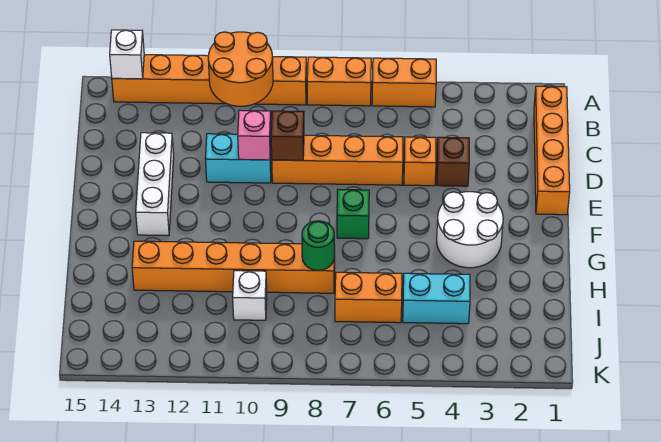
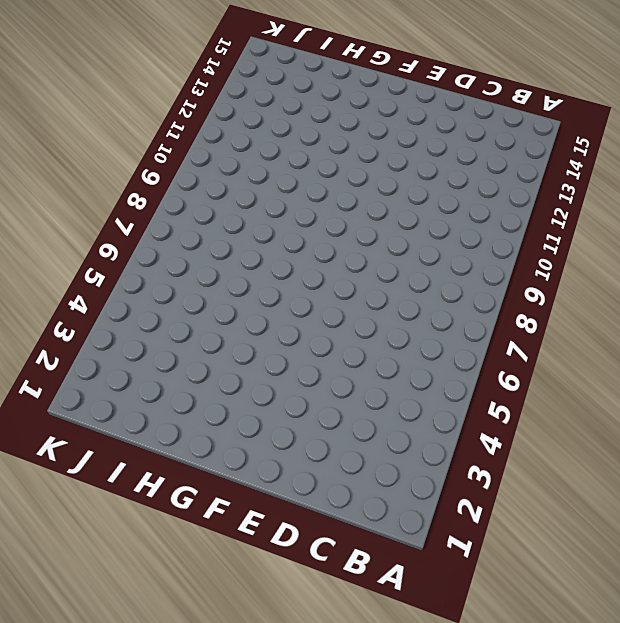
none -> orange brick A5:A6 level 1
none -> orange brick A7:A8 level 1
none -> orange brick A9:A14 level 1

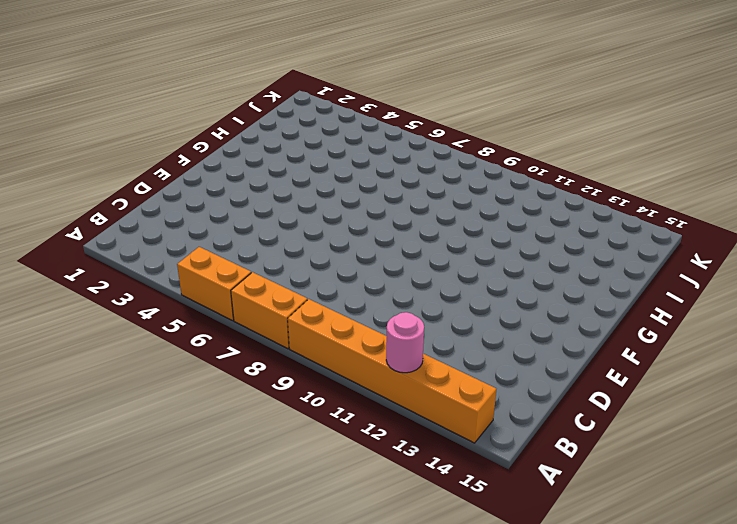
pink round brick A12 level 2 -> none
none -> orange brick B1:E1 level 1
none -> brown brick D4 level 1
none -> orange brick D5 level 1

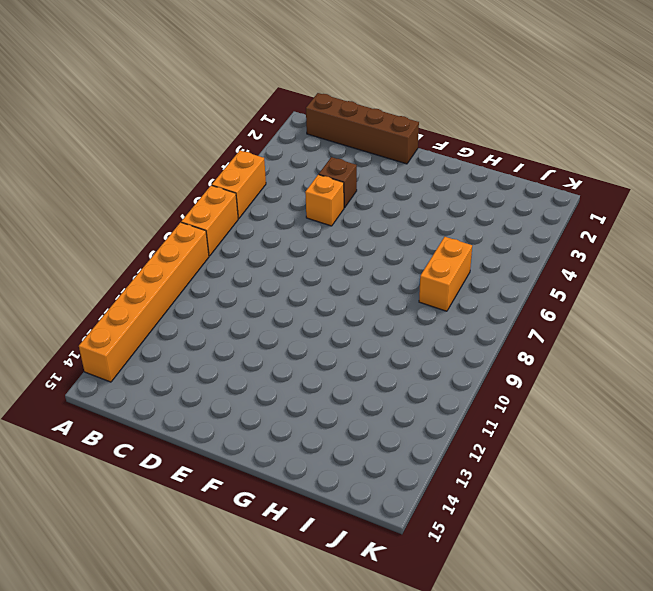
brown brick B1:E1 level 1 -> orange brick B1:E1 level 1
none -> orange brick D6:D9 level 1
none -> cyan brick D10:D11 level 1
none -> white brick D13:F13 level 1

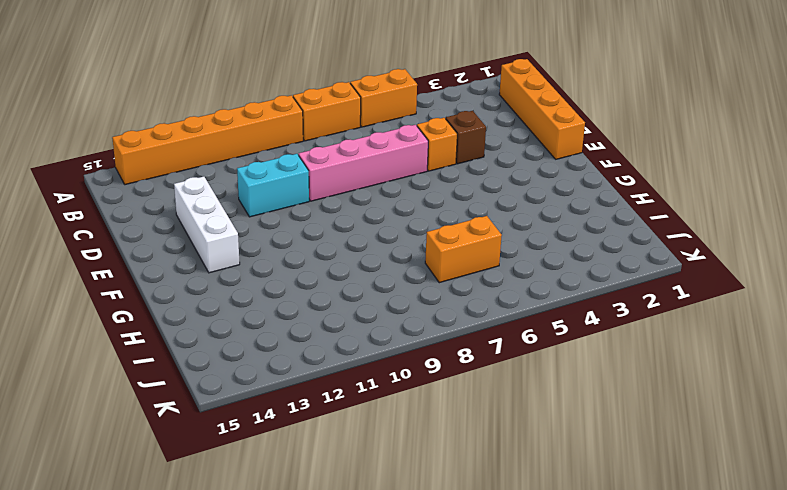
pink brick D6:D9 level 1 -> orange brick D6:D9 level 1
none -> white round brick F3:G4 level 1
none -> green brick F7 level 1
none -> orange brick H8:H13 level 1

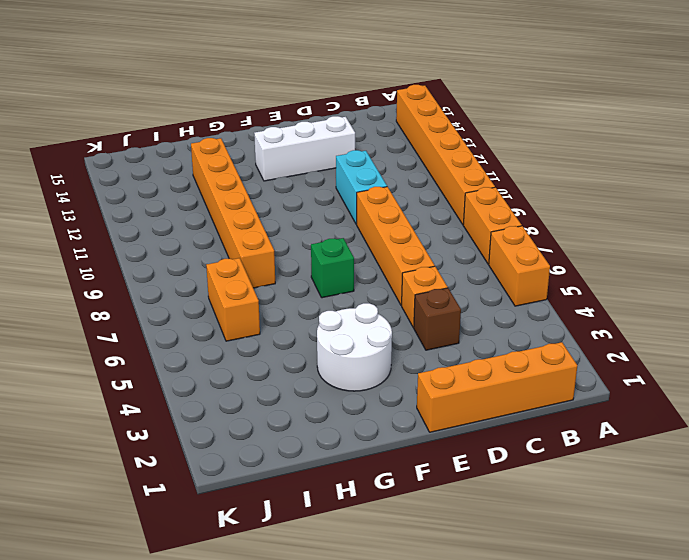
none -> cyan brick I4:I5 level 1
none -> white brick I10 level 1
none -> orange round brick A10:B11 level 2

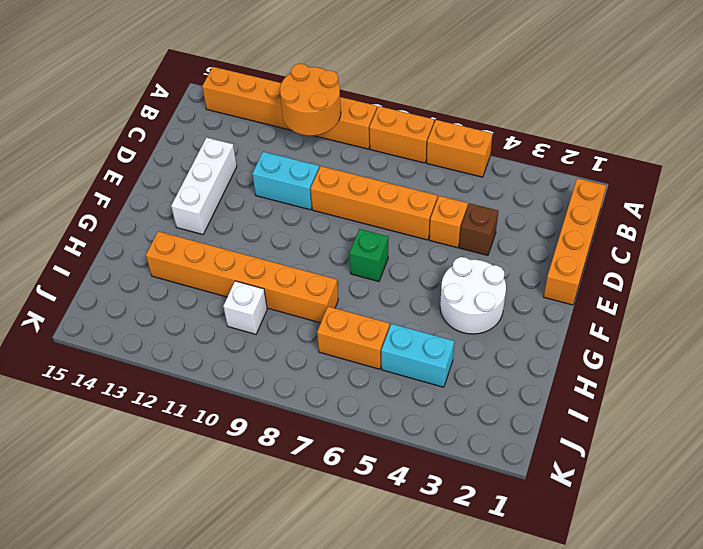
none -> white brick A14 level 2
none -> brown brick D9 level 2
none -> pink brick D10 level 2

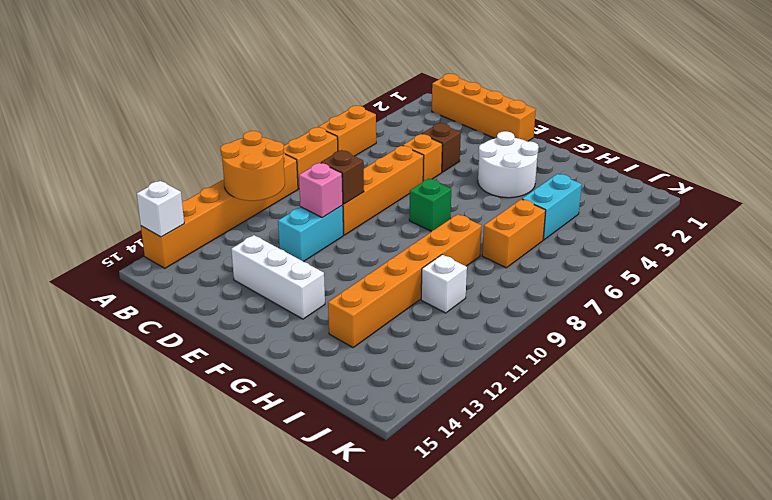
none -> green round brick H8 level 2

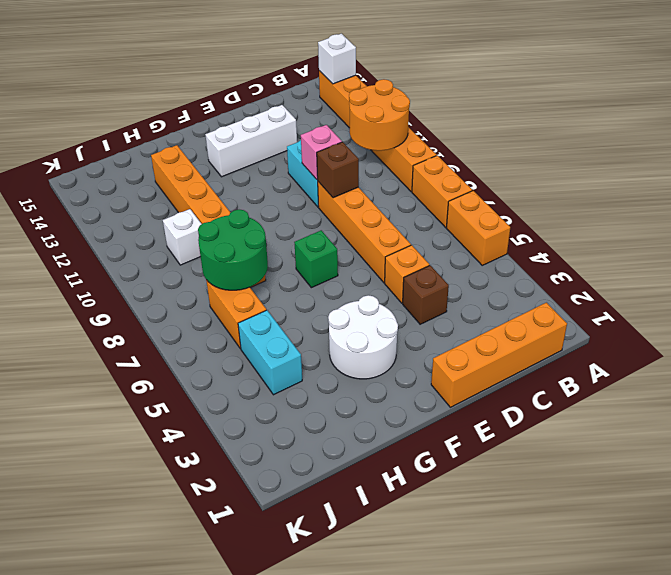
green round brick H7:I8 level 2 -> green round brick H8 level 2

